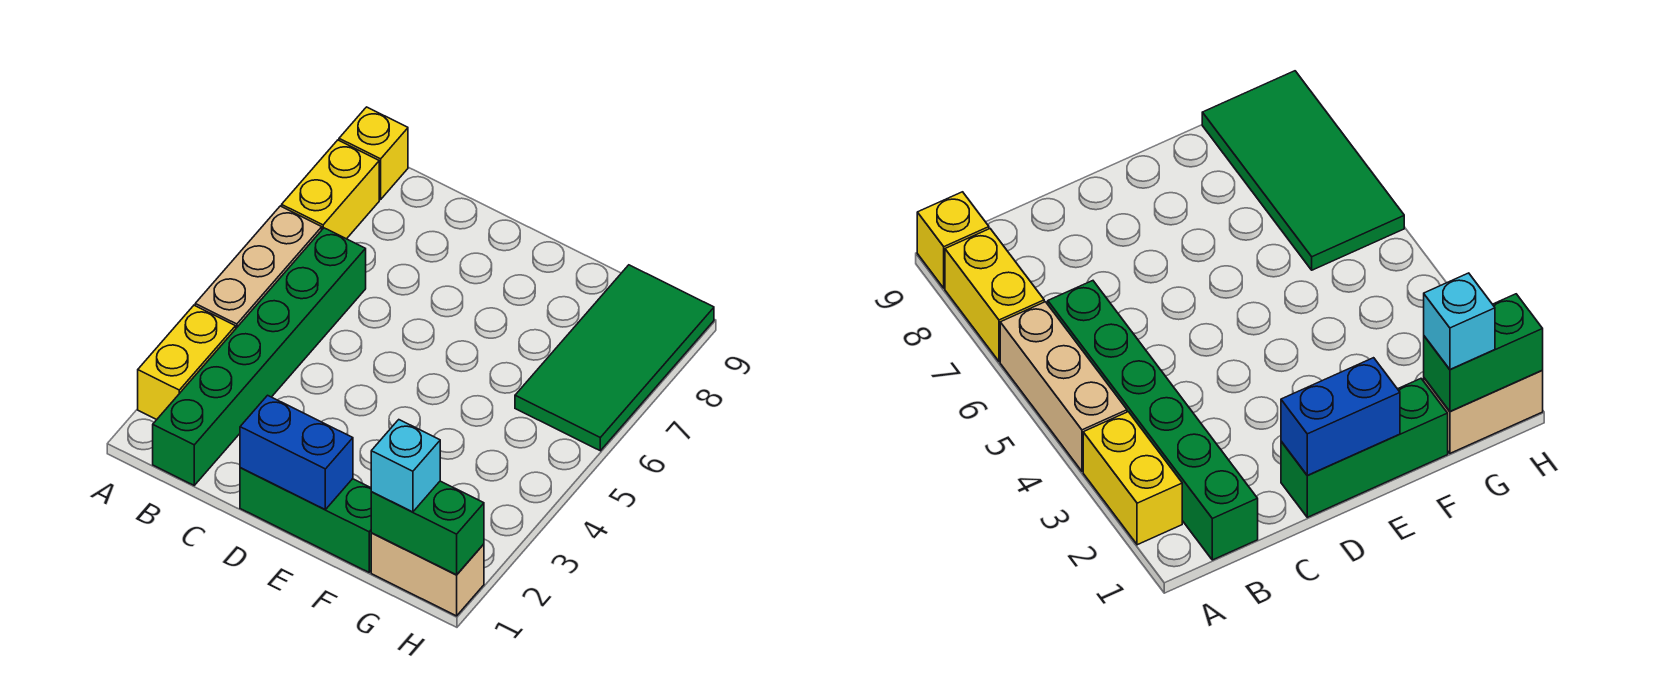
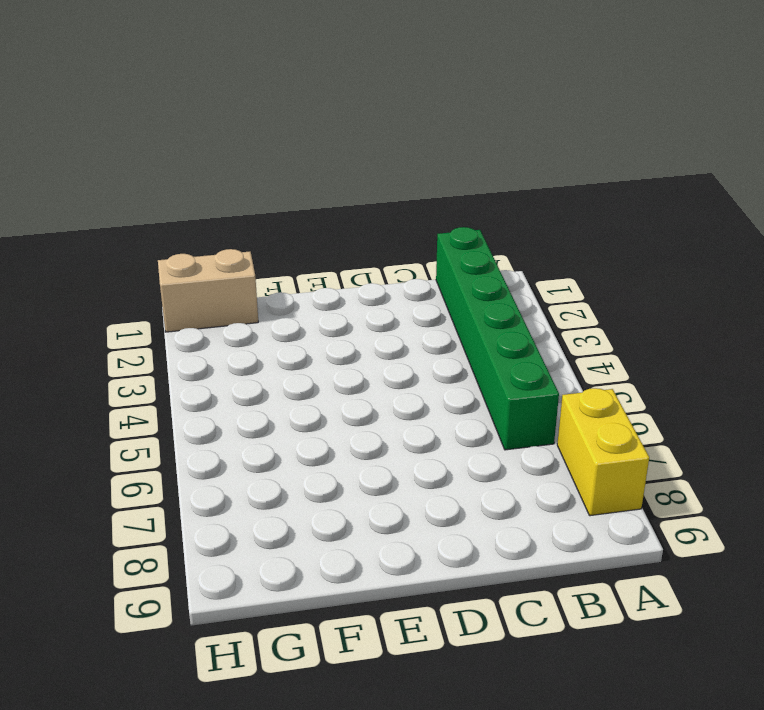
none -> yellow brick A2:A3 level 1
none -> tan brick A4:A6 level 1

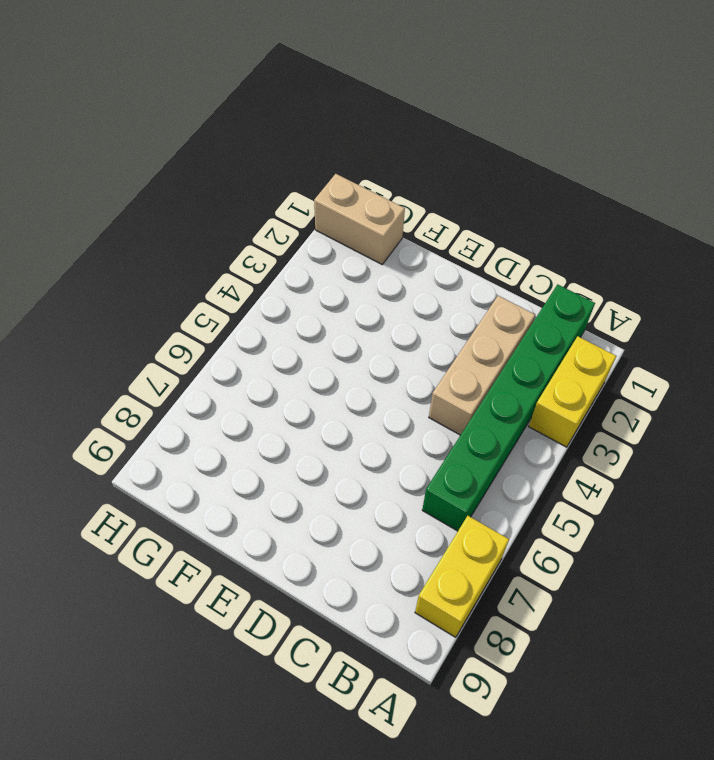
tan brick C2:C4 level 1 -> tan brick A4:A6 level 1
none -> yellow brick A9 level 1
none -> green brick D1:F1 level 1

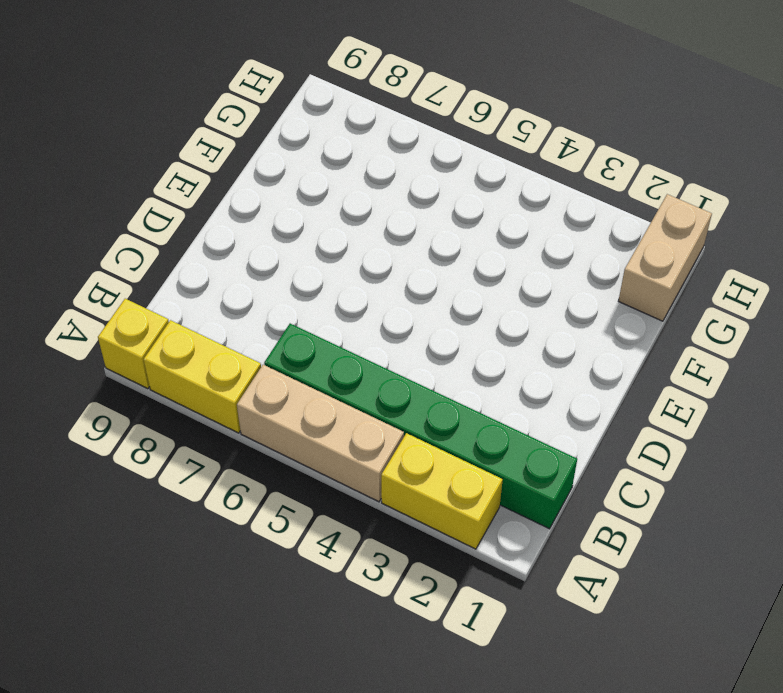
none -> green brick D1:F1 level 1
none -> green tile G6:H9 level 1

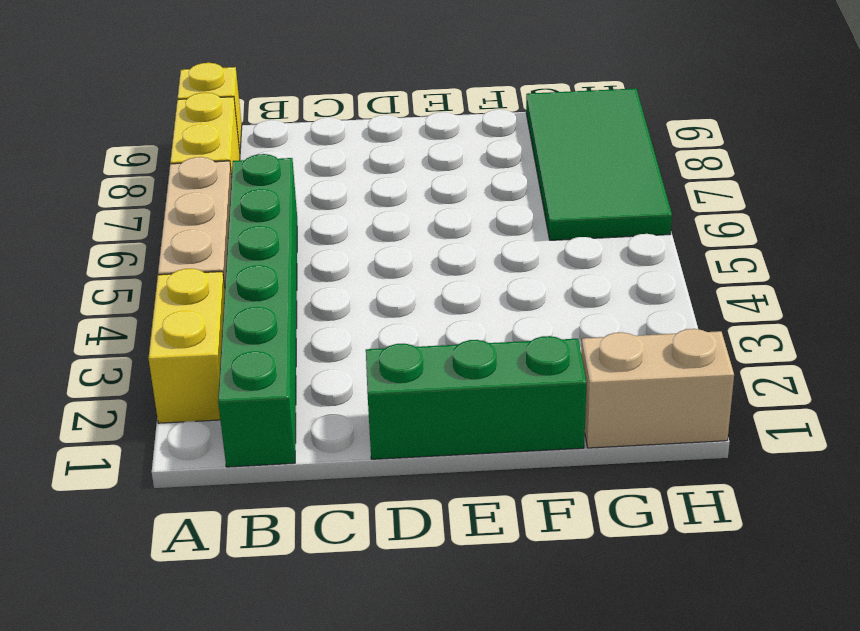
none -> blue brick D1:E1 level 2
none -> green brick G1:H1 level 2

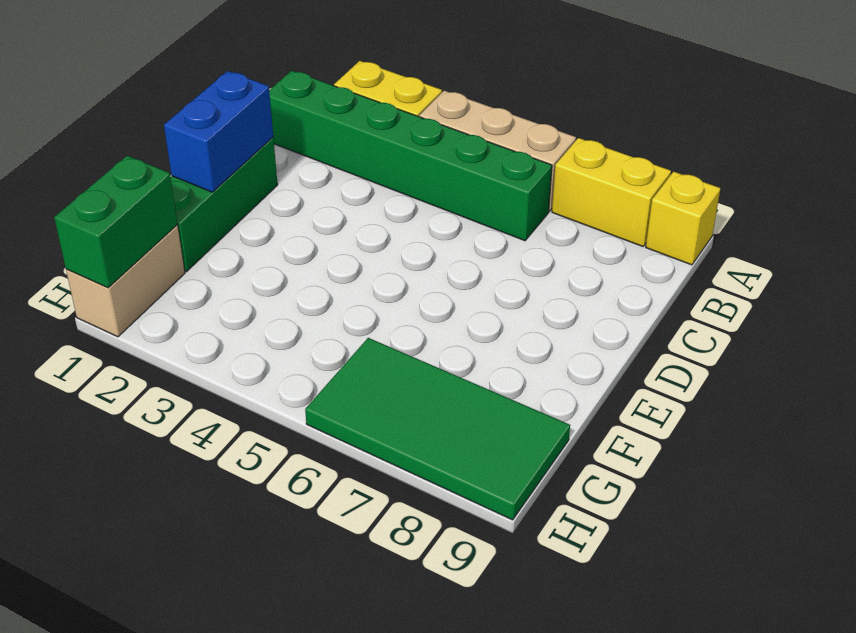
none -> cyan brick G1 level 3

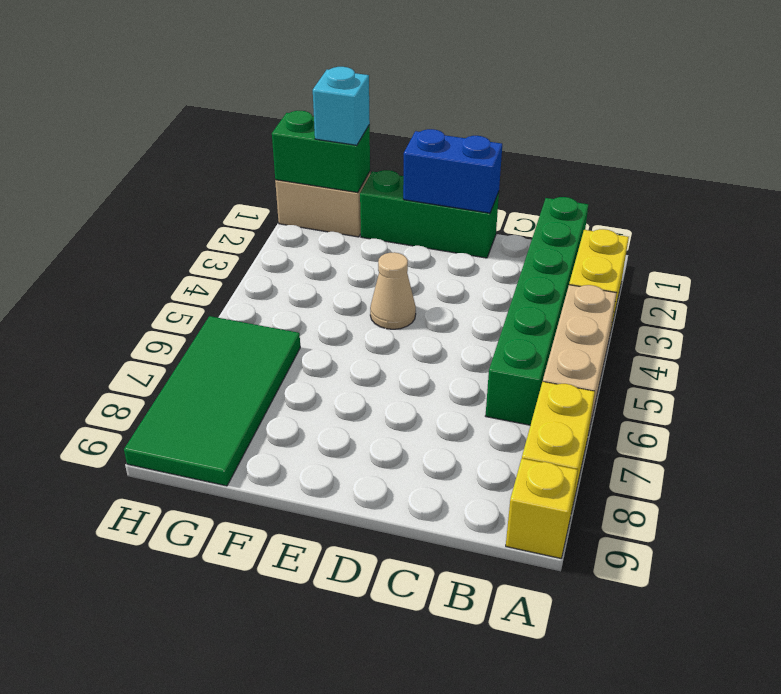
tan cone E4 level 1 -> none

